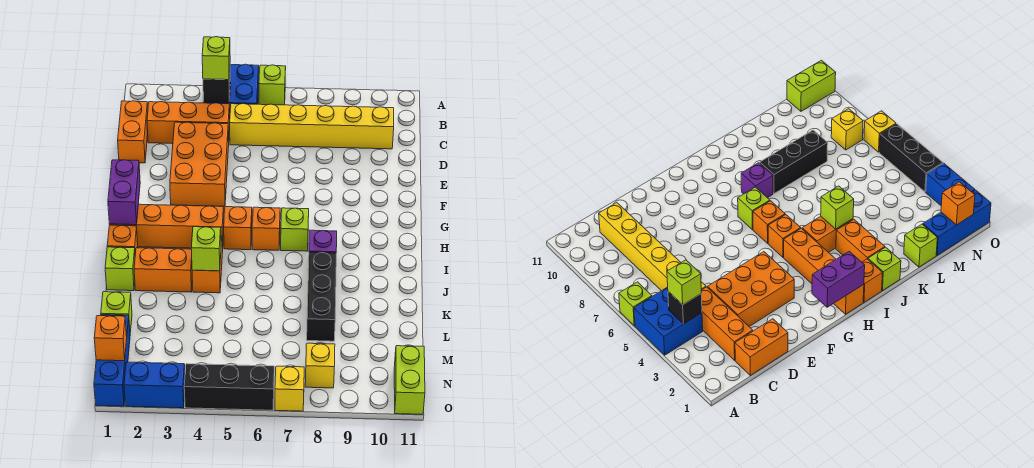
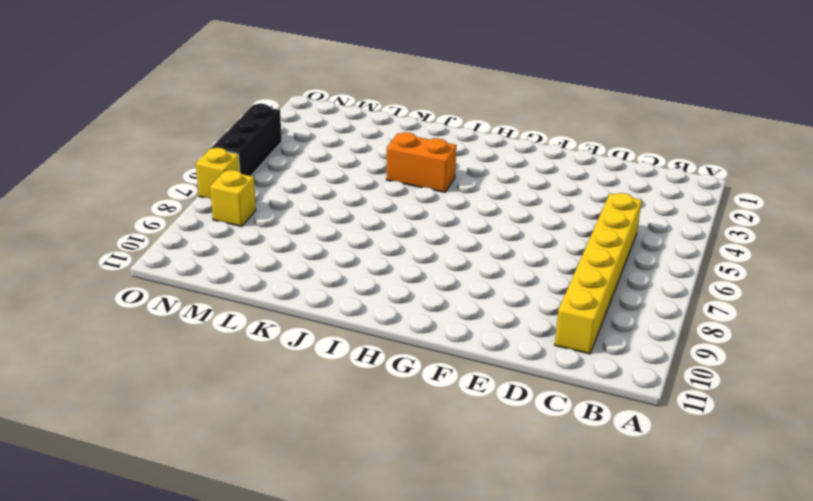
none -> blue brick A4:B5 level 1
none -> lime brick A6 level 1
none -> orange brick C1:D1 level 1

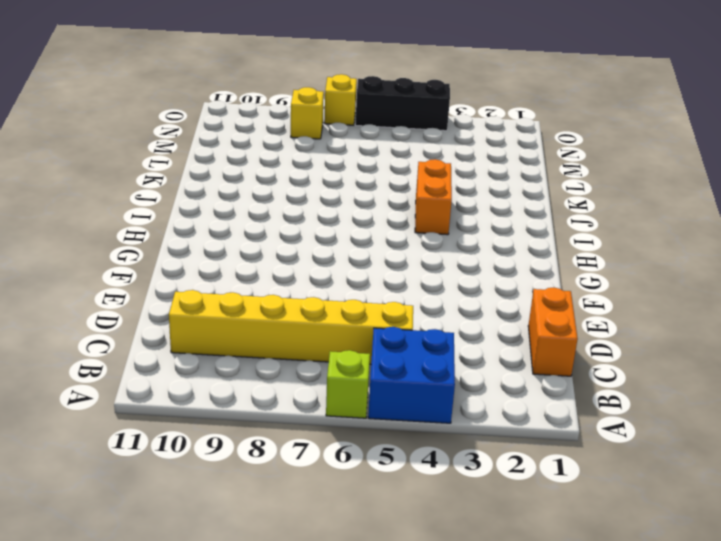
none -> orange brick C2:C4 level 1
none -> orange brick D3:F4 level 1
none -> orange brick H1:H4 level 1

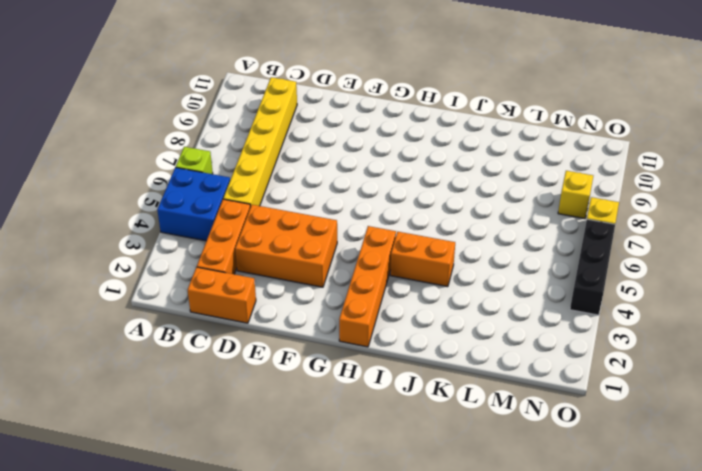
none -> orange brick H5 level 1
none -> orange brick H6 level 1
none -> lime brick H7 level 1

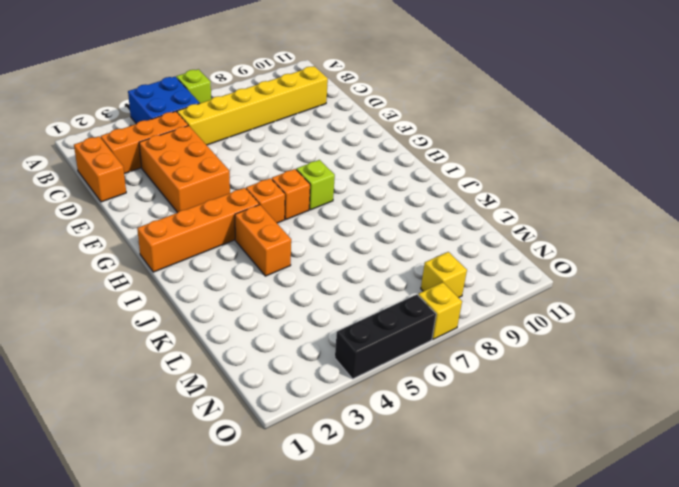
none -> orange brick I1 level 1
none -> purple brick I8 level 1
none -> lime brick J1 level 1

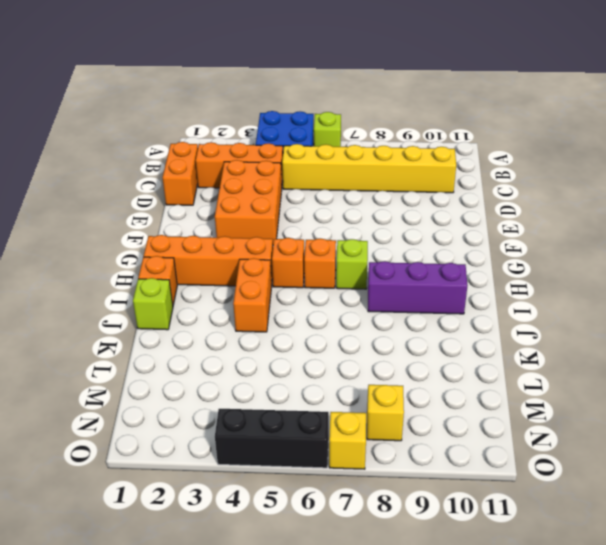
purple brick I8:I10 level 1 -> purple brick I8 level 1
none -> orange brick J2:J3 level 1
none -> black brick J8:L8 level 1
none -> lime brick L1 level 1

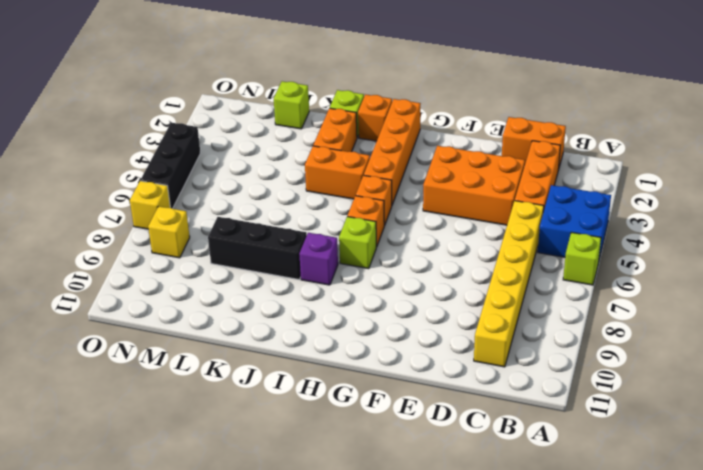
none -> blue brick M1:O1 level 1
none -> lime brick N11:O11 level 1
none -> blue brick O2:O3 level 1

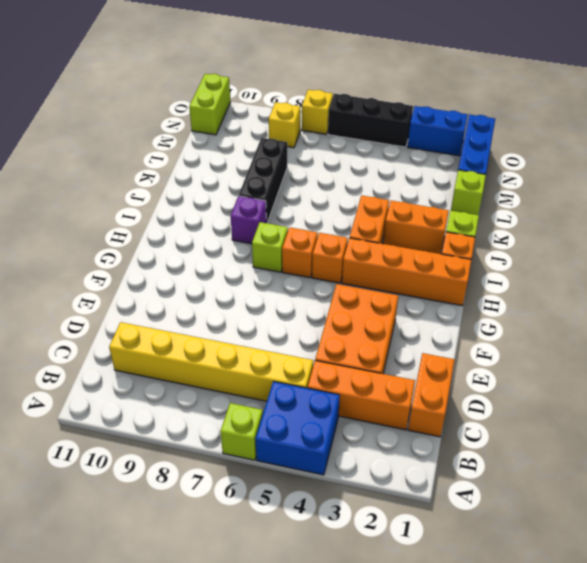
none -> black brick B4 level 2
none -> purple brick G1:H1 level 2
none -> lime brick J4 level 2

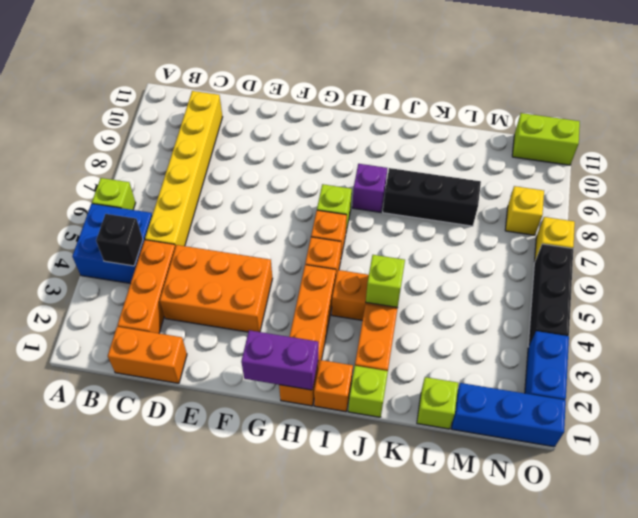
none -> orange brick N1 level 2
none -> lime brick B4 level 3

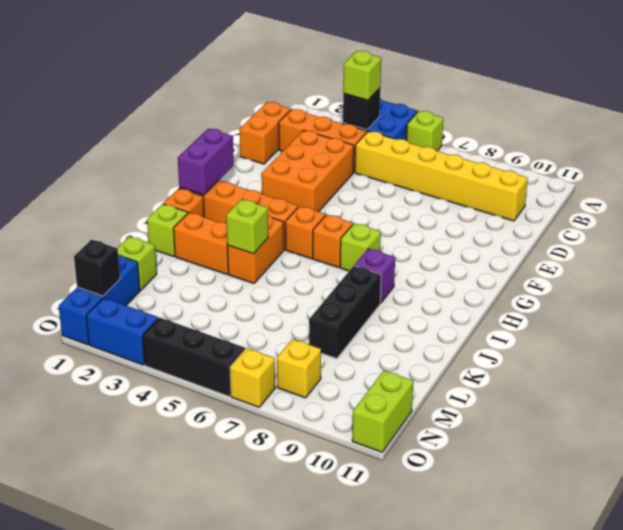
black brick N1 level 2 -> orange brick N1 level 2

